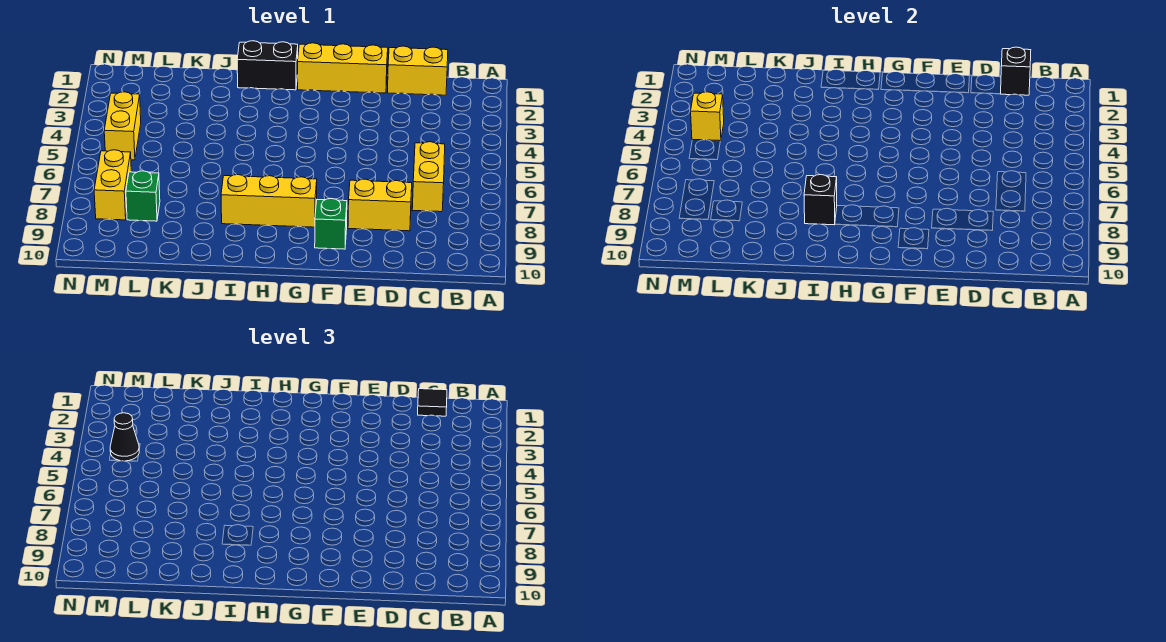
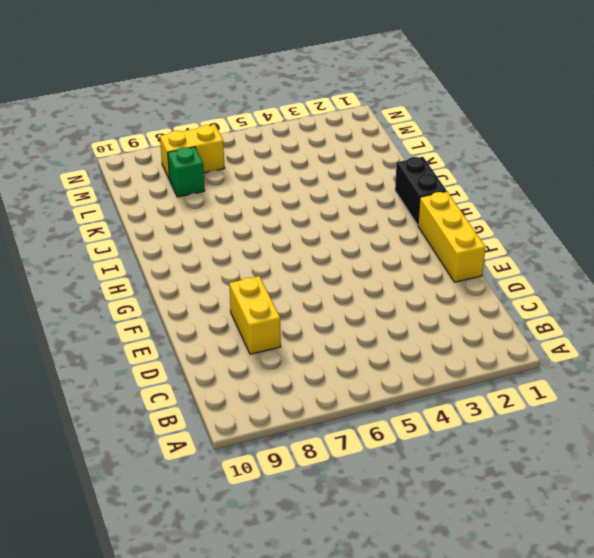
none -> yellow brick C1:D1 level 1
none -> yellow brick C6:C7 level 1
none -> green brick F9 level 1

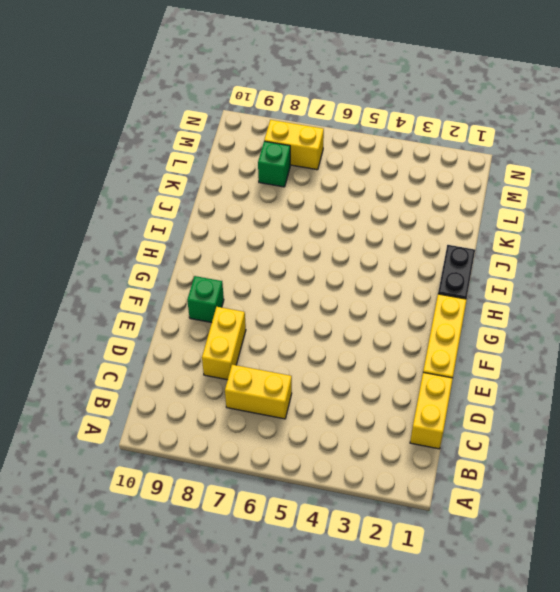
none -> yellow brick G8:I8 level 1
none -> yellow brick M4:M5 level 1
none -> black brick C1 level 2

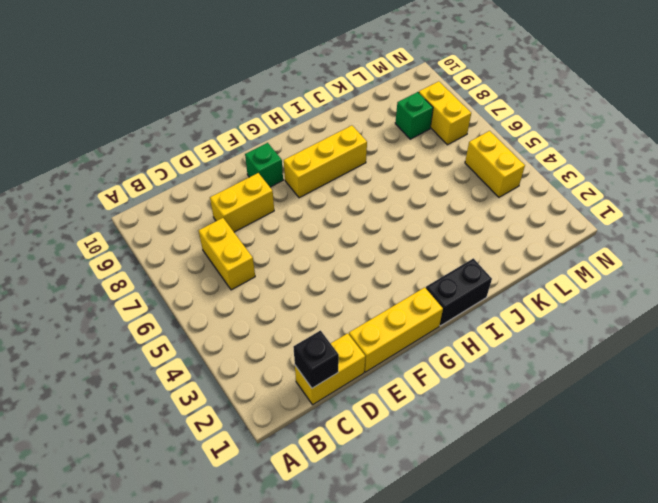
none -> black brick I8 level 2
none -> yellow brick M4 level 2
none -> black tile C1 level 3

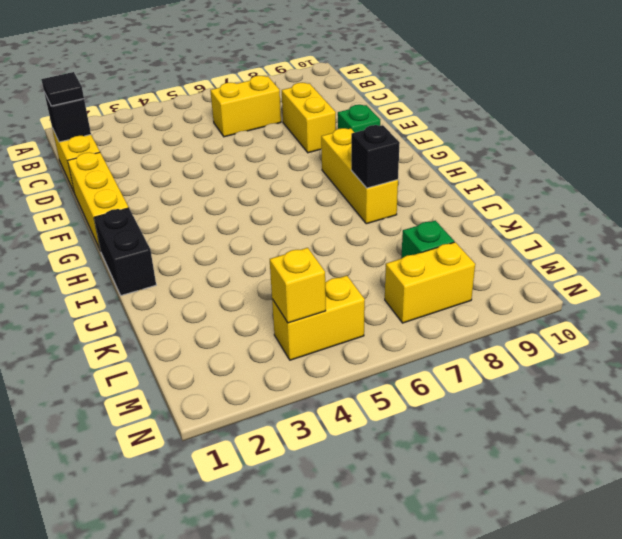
none -> black cone M4 level 3

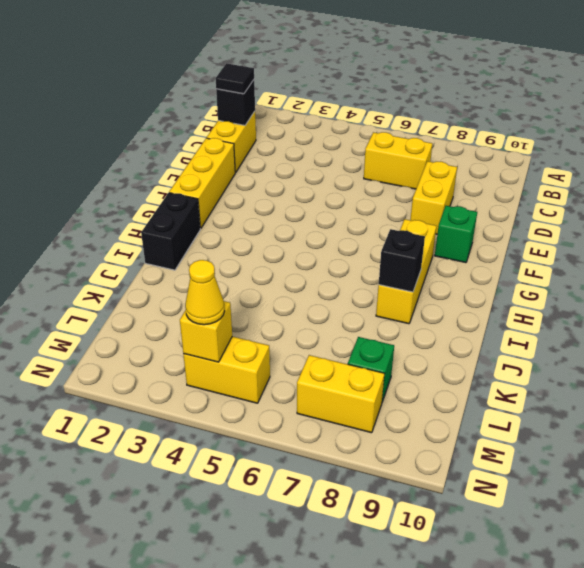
yellow cone M4 level 3 -> black cone M4 level 3

